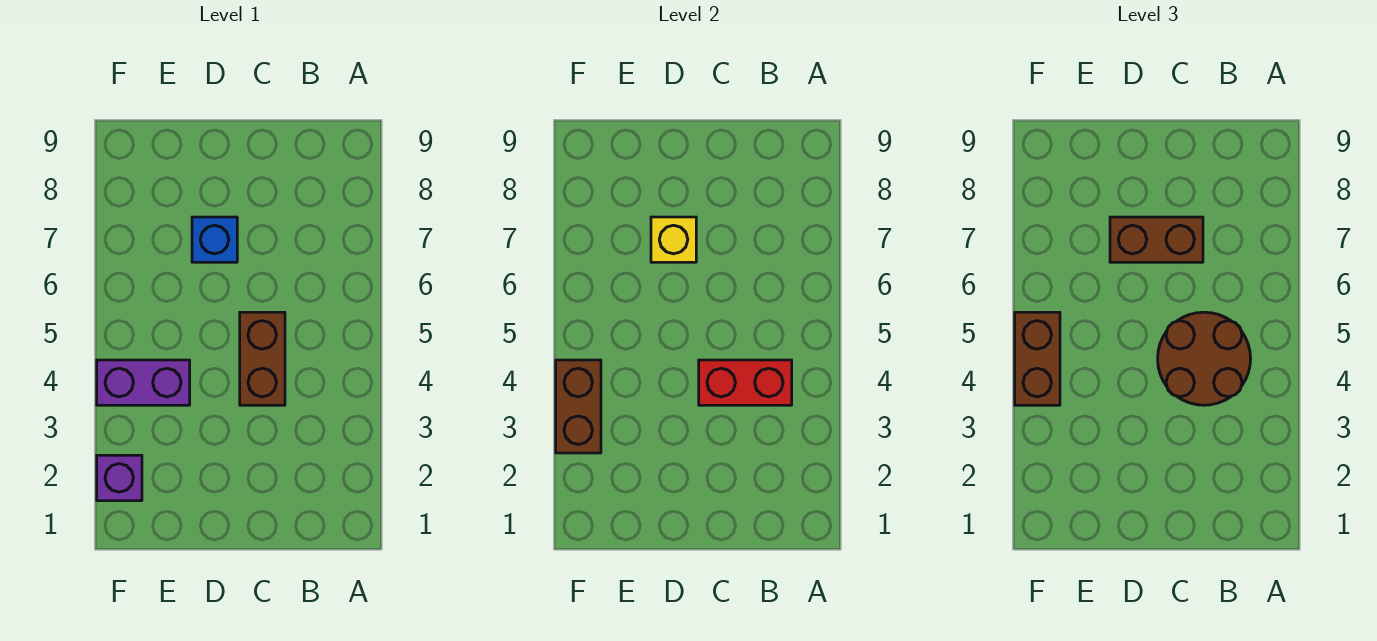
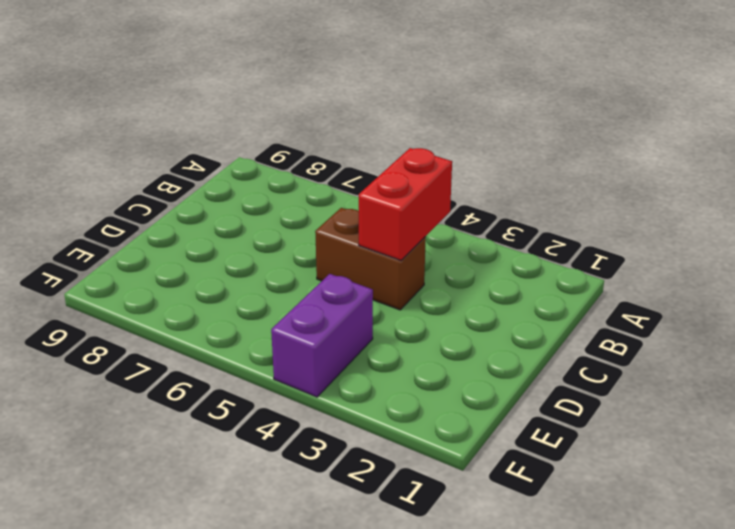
none -> blue brick D7 level 1
none -> purple brick F2 level 1

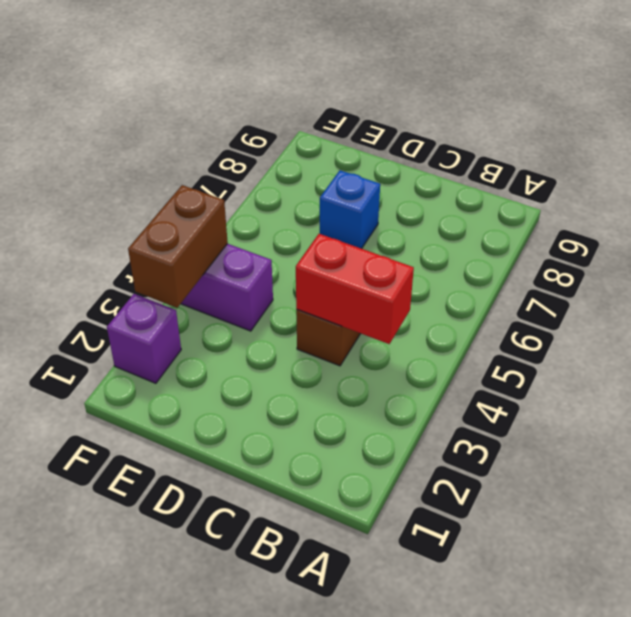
none -> yellow brick D7 level 2
none -> brown round brick B4:C5 level 3

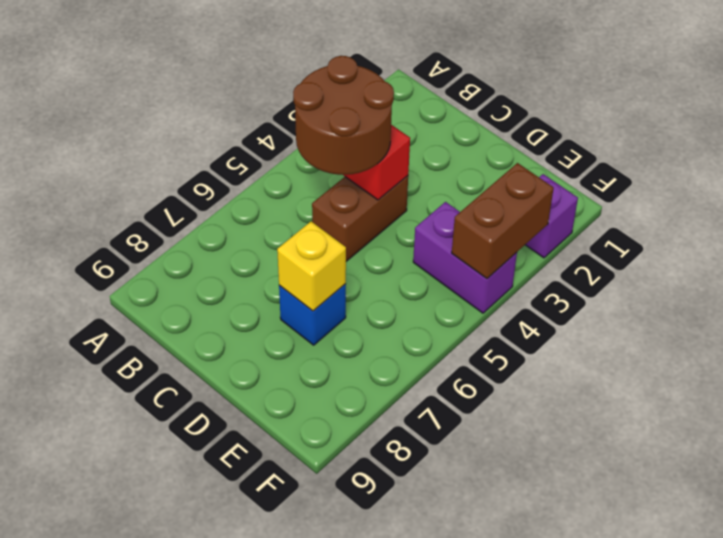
none -> brown brick C7:D7 level 3
none -> brown brick F4:F5 level 3

